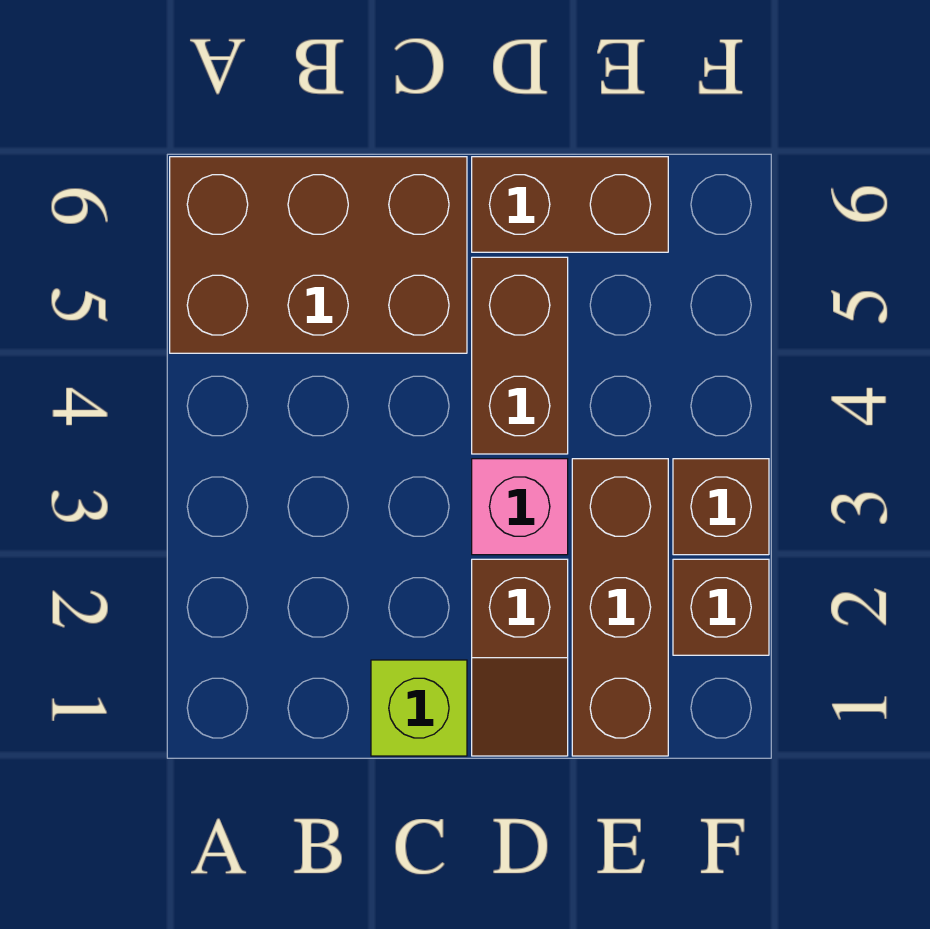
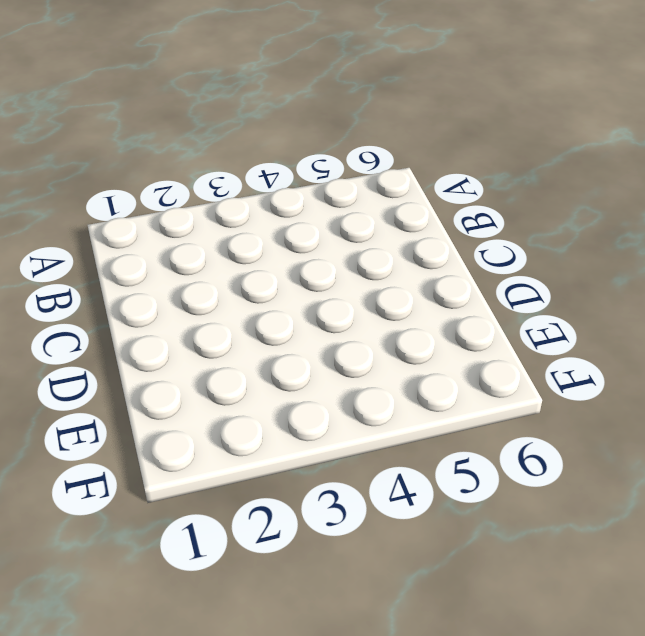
none -> brown brick A5:C6 level 1
none -> lime brick C1 level 1

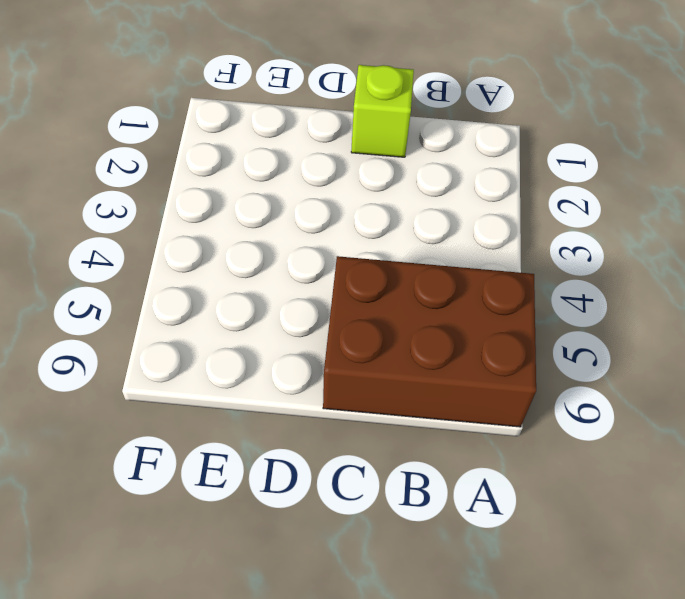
none -> brown slope D1:D2 level 1 top 2
none -> pink brick D3 level 1

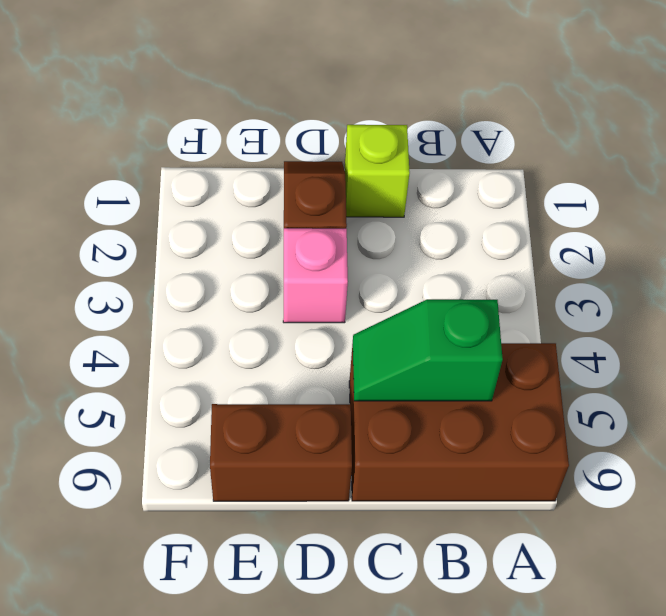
green slope B5:C5 level 2 top B -> none
none -> brown brick D4:D5 level 1
none -> brown brick E1:E3 level 1

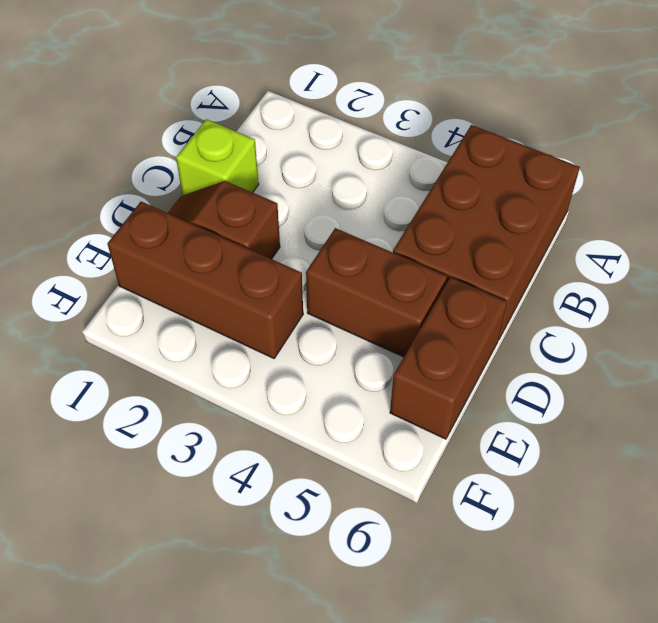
none -> pink brick D3 level 1
none -> brown brick F2 level 1

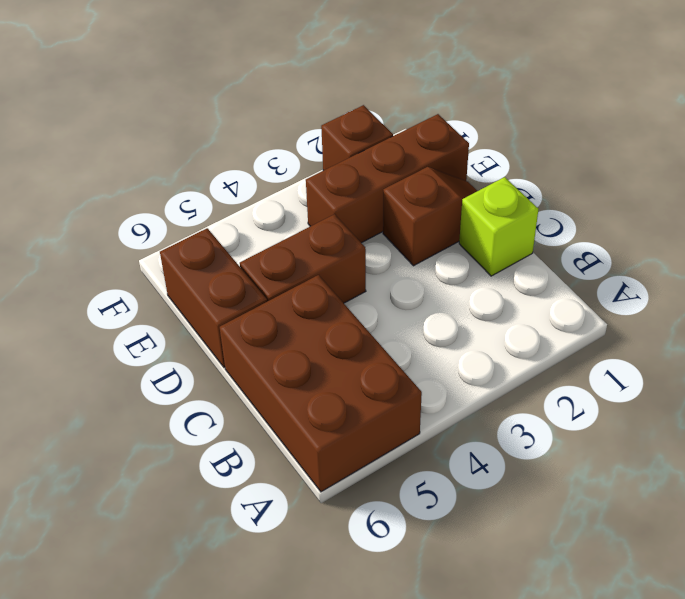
none -> pink brick D3 level 1
none -> brown brick F3 level 1

